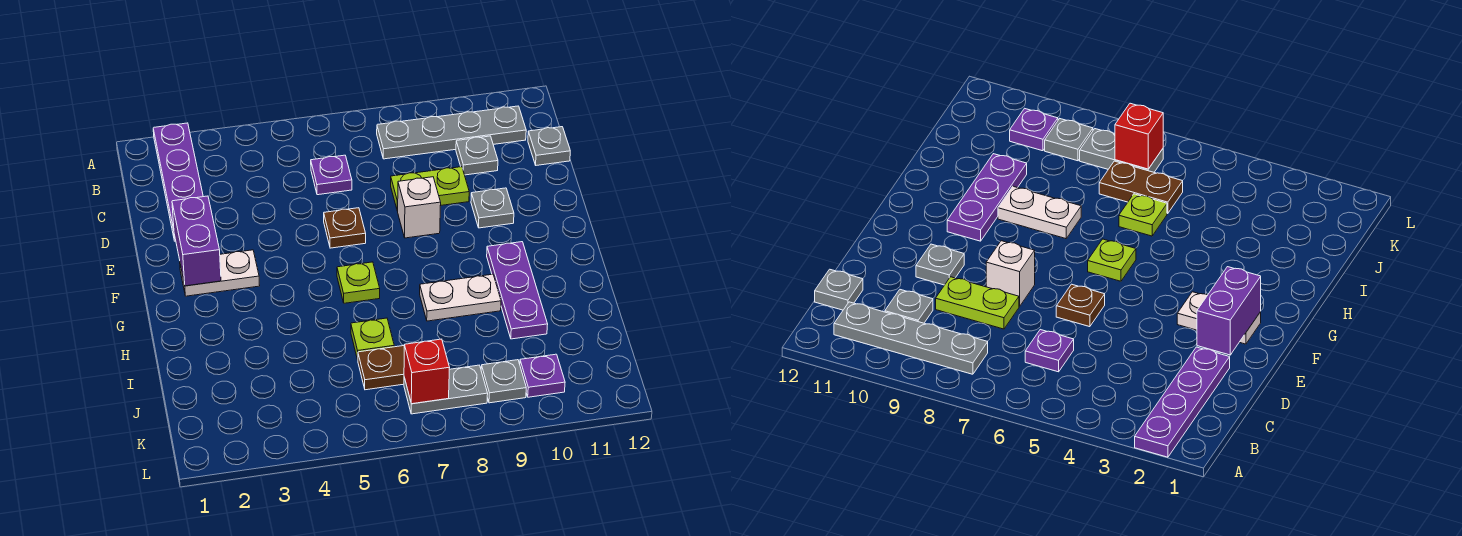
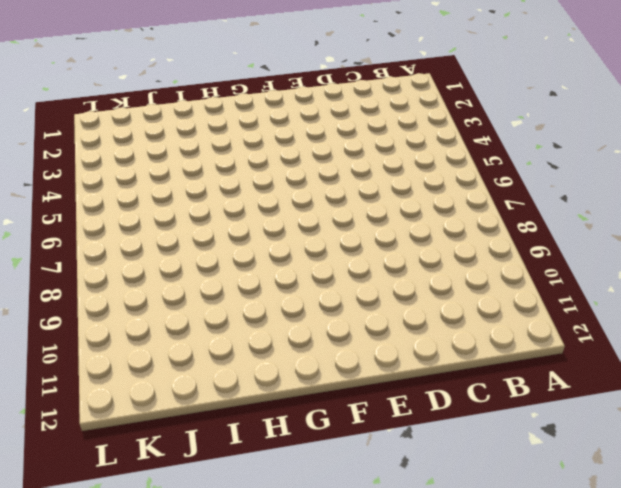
none -> purple plate A2:D2 level 1
none -> grey plate B8:B11 level 1
none -> purple plate C6 level 1

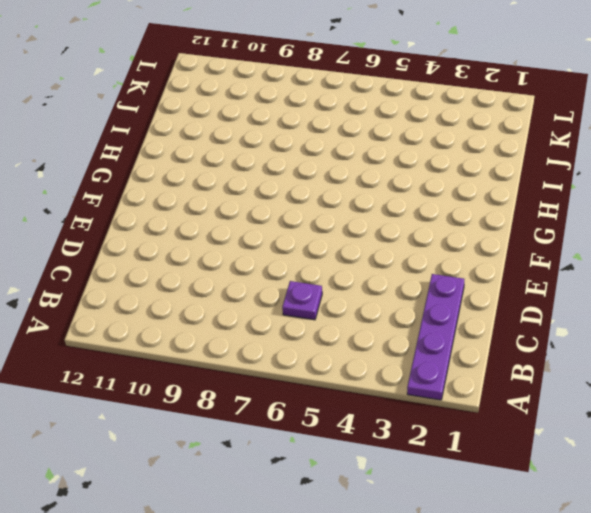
none -> grey plate B8:B11 level 1
none -> grey plate C10 level 1
none -> grey plate C12 level 1

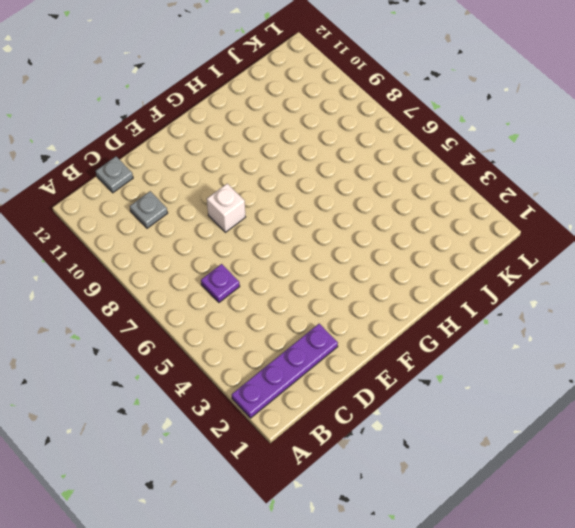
none -> grey plate B8:B11 level 1
none -> lime plate D8:D9 level 1
none -> brown plate E6 level 1

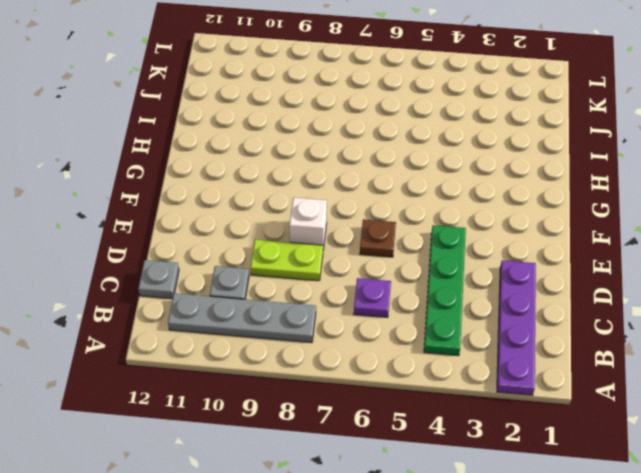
green plate B4:E4 level 1 -> none
none -> grey plate E10 level 1
none -> white plate F2:F3 level 1
none -> lime plate G6 level 1

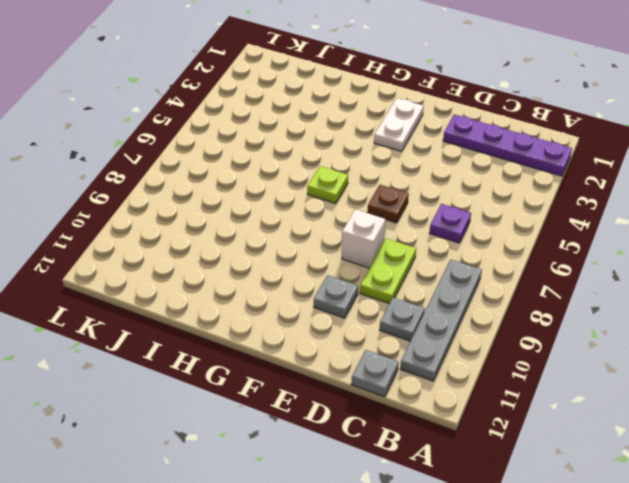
none -> purple plate G10:I10 level 1
none -> white plate H8:H9 level 1
none -> lime plate I6 level 1

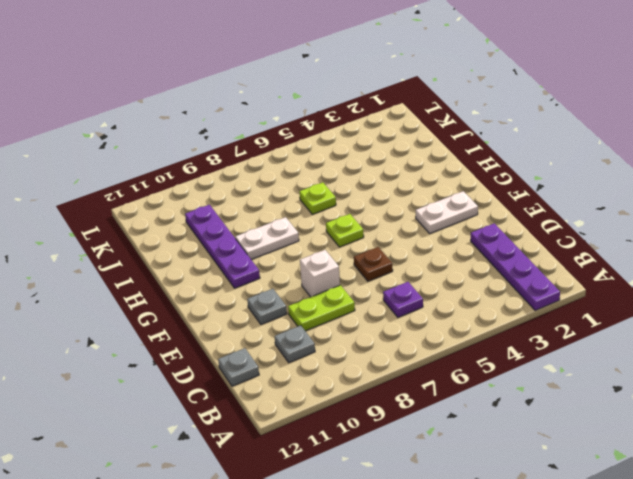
purple plate G10:J10 level 1 -> purple plate G10:I10 level 1
none -> grey plate B8:B11 level 1
none -> brown plate J6:J7 level 1
none -> grey plate K7:K8 level 1

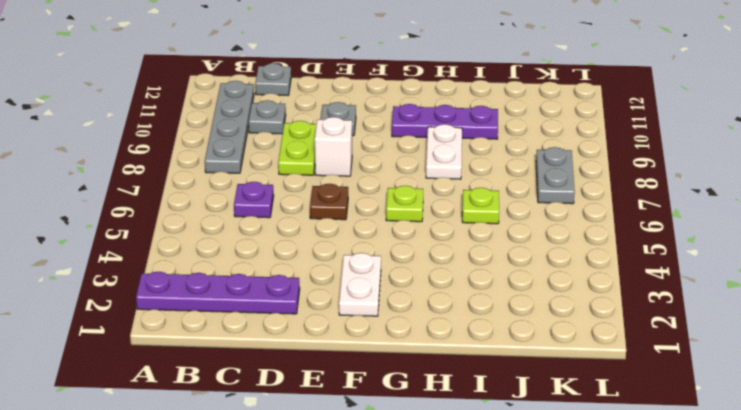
none -> brown plate J6:J7 level 1
none -> grey plate K9 level 1
none -> purple plate K10 level 1

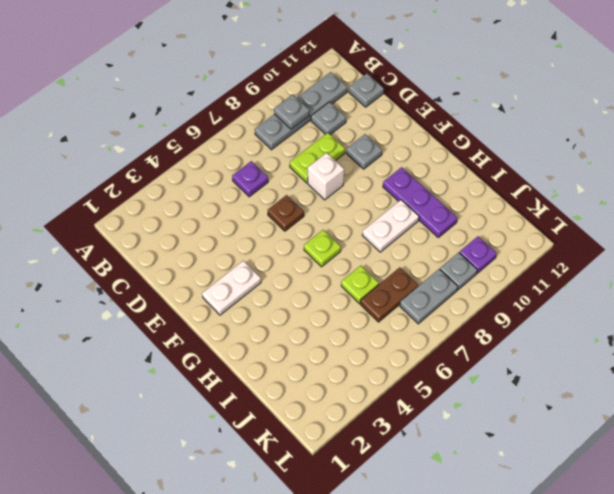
grey plate B9 level 2 -> none
none -> purple plate A2:D2 level 1
none -> purple brick E2:F2 level 2
none -> red brick K7 level 2

